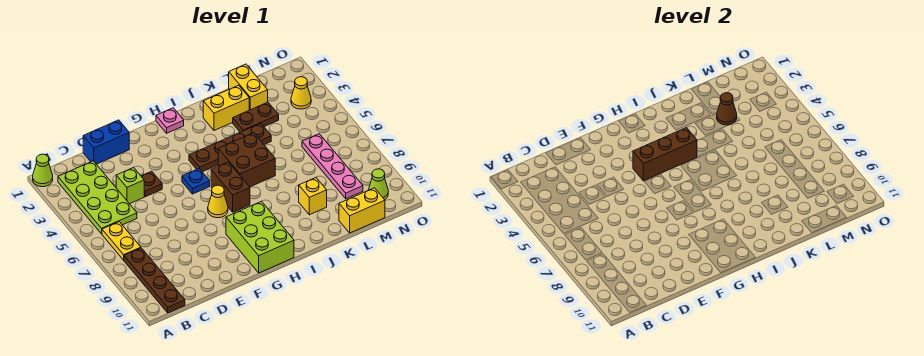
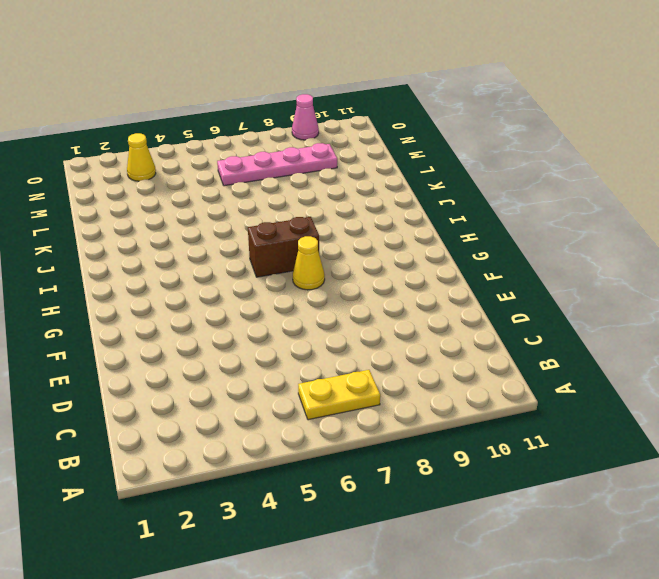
pink cone O9 level 1 -> none
none -> lime cone A1 level 1
none -> lime plate B2:C5 level 1
none -> brown plate B8:B11 level 1

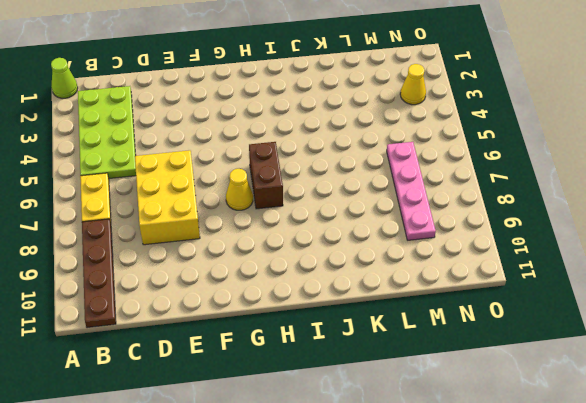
yellow brick D6:E8 level 1 -> none
none -> blue brick D1:E1 level 1
none -> lime brick D4 level 1
none -> brown plate E4 level 1

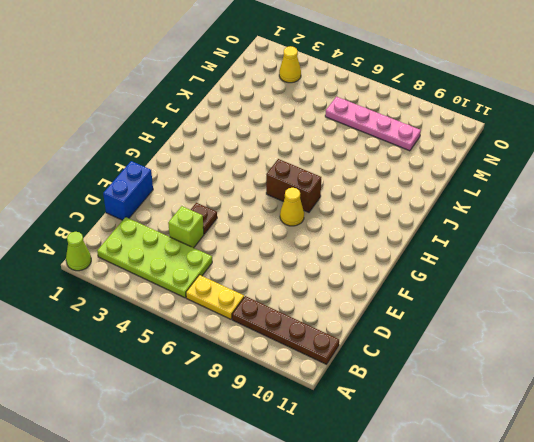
none -> blue plate G5 level 1
none -> lime brick G9:H11 level 1
none -> pink plate H1 level 1

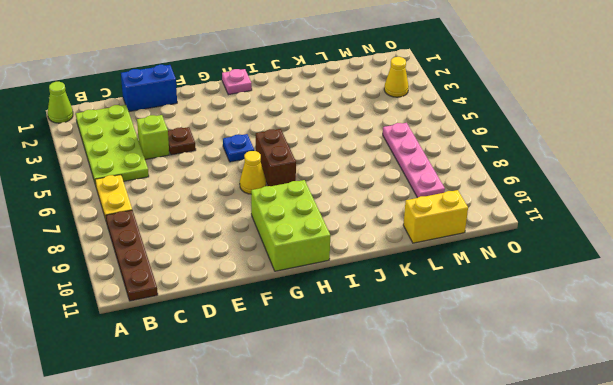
none -> brown plate H4:K4 level 1
none -> brown brick I5:J6 level 1
none -> yellow brick J2:K2 level 1

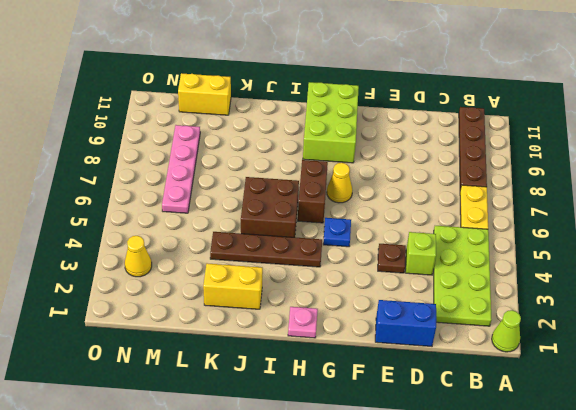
none -> brown plate K3:L3 level 1
none -> yellow brick K9 level 1
none -> yellow brick L1:L2 level 1

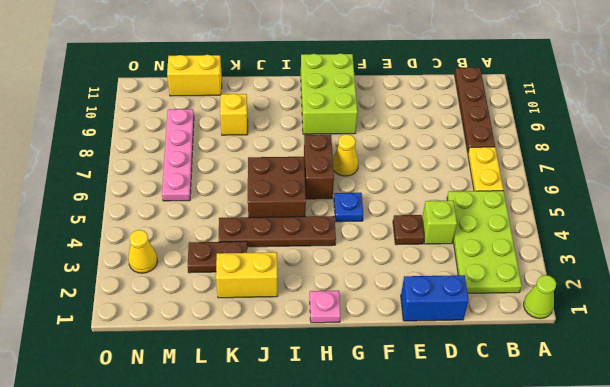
none -> yellow brick L1:L2 level 1
none -> lime cone N10 level 1
none -> brown brick G4:I4 level 2

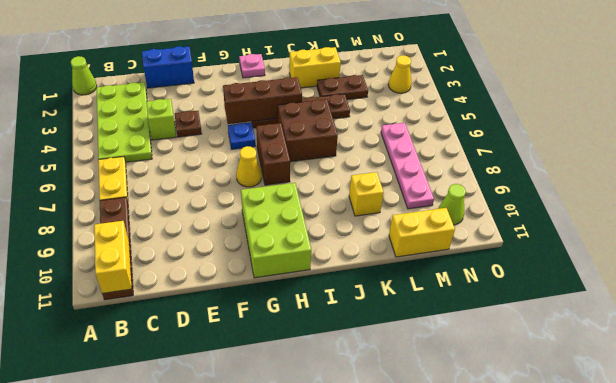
yellow brick B10:B11 level 2 -> yellow brick L1:L2 level 1
none -> brown cone L3 level 2

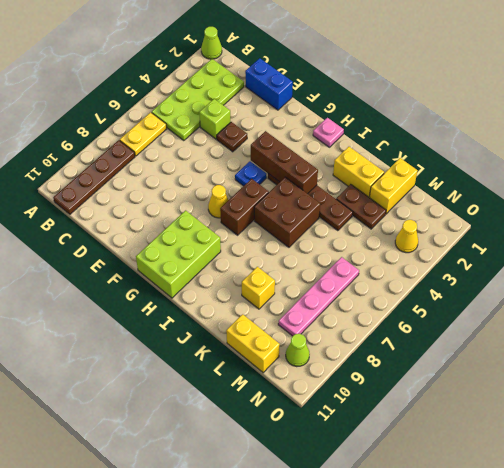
none -> brown cone L3 level 2

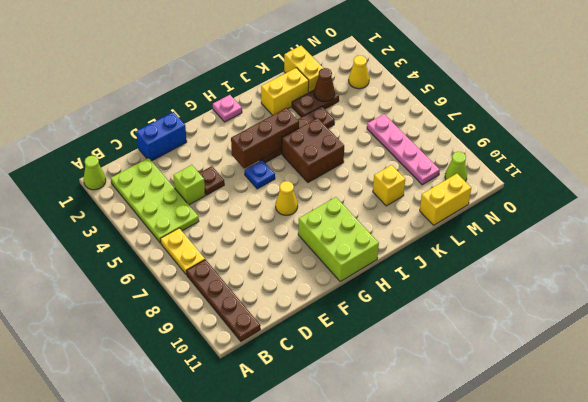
none -> brown brick H6:H7 level 1

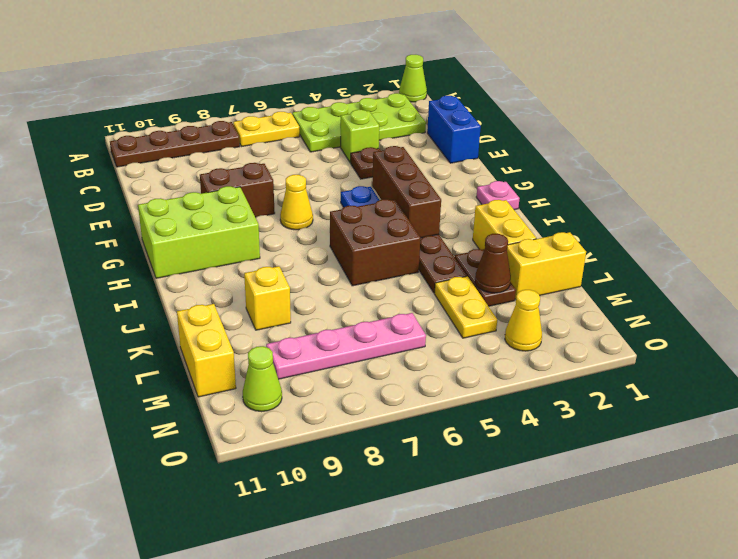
brown brick F8:F9 level 1 -> brown brick H6:H7 level 1
yellow plate L4:M4 level 1 -> none

